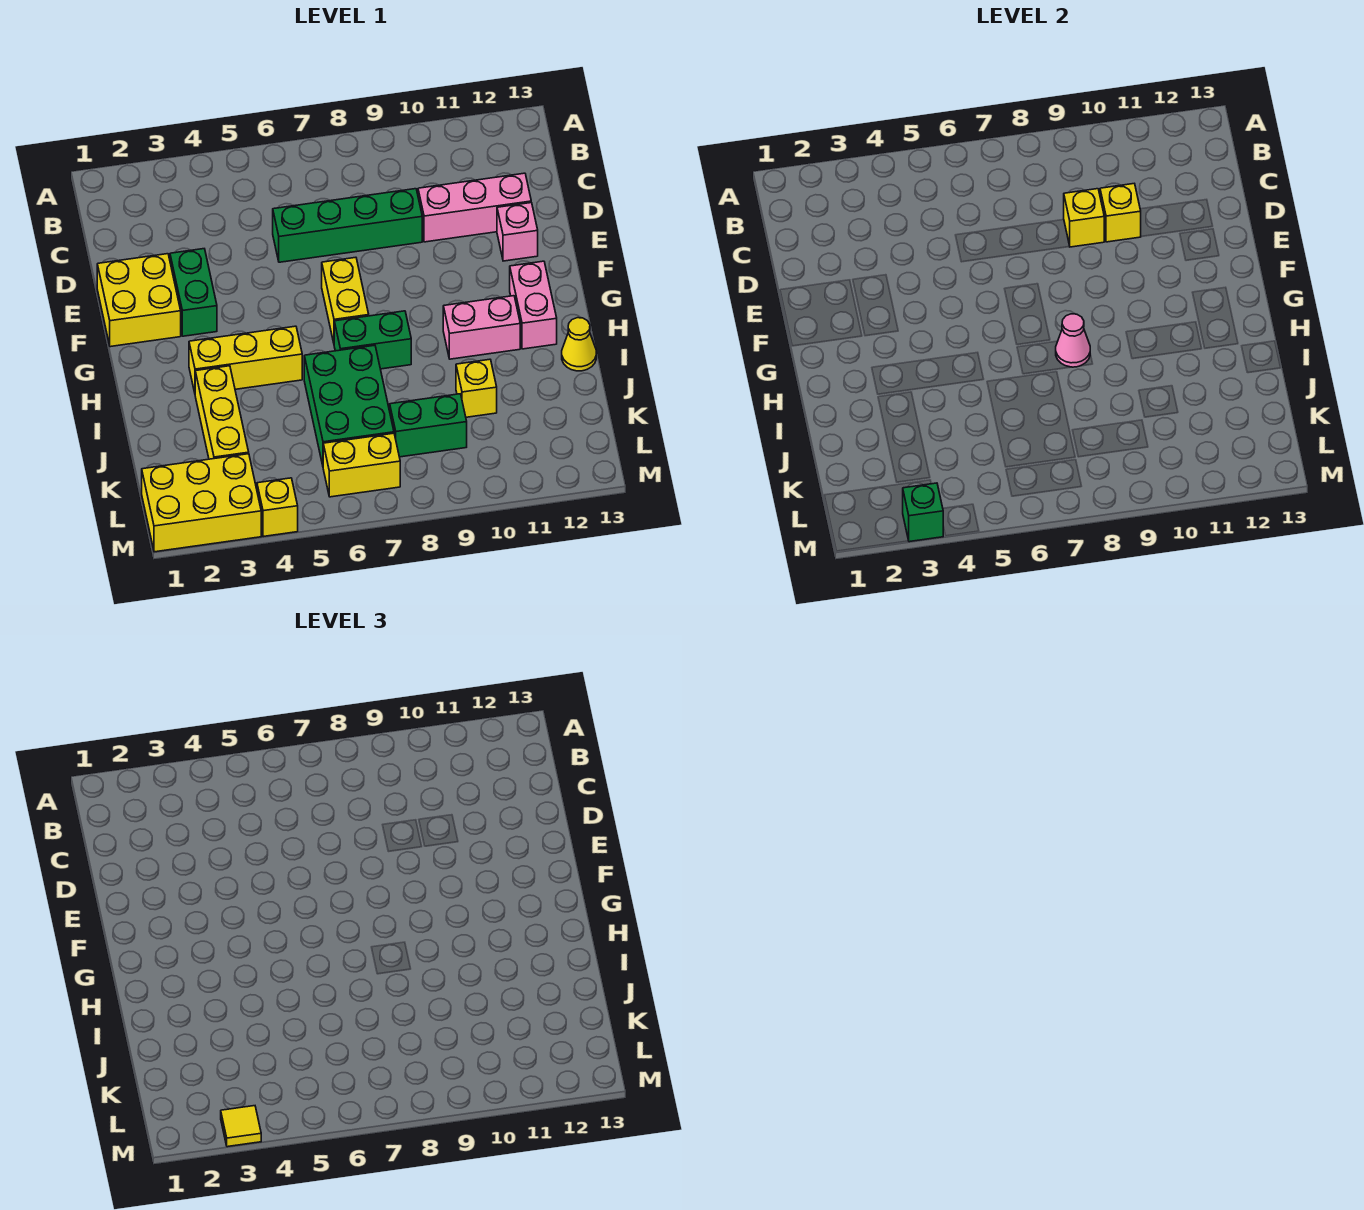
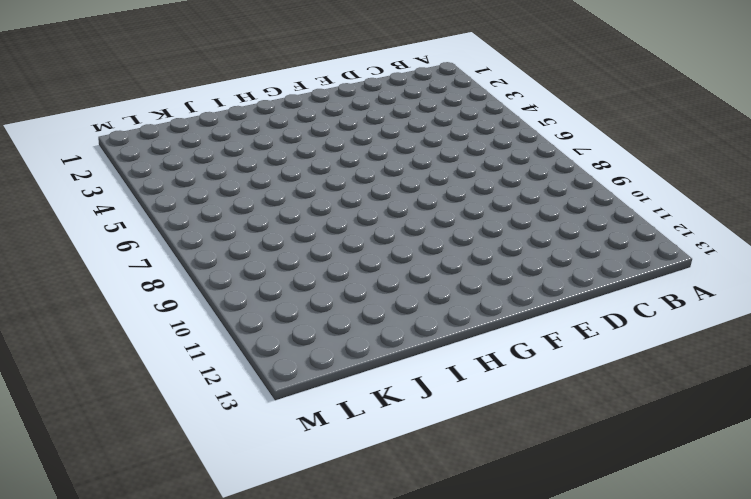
none -> green brick D6:D9 level 1
none -> pink brick D10:D12 level 1
none -> yellow brick E1:F2 level 1

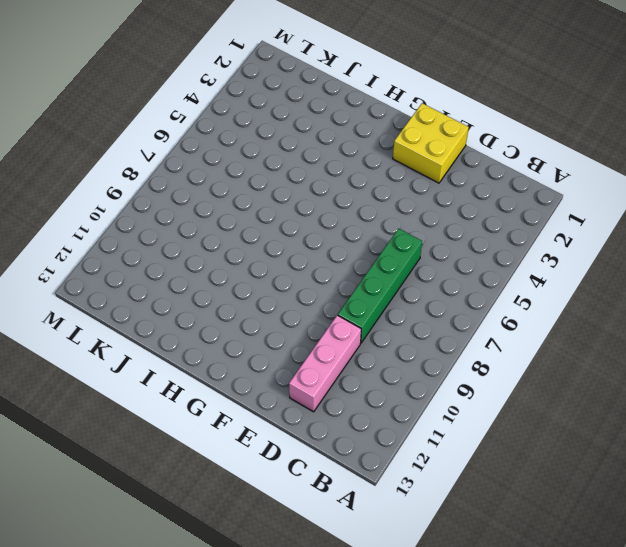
none -> green brick E3:F3 level 1
none -> pink brick E12 level 1
none -> yellow brick F7:G7 level 1

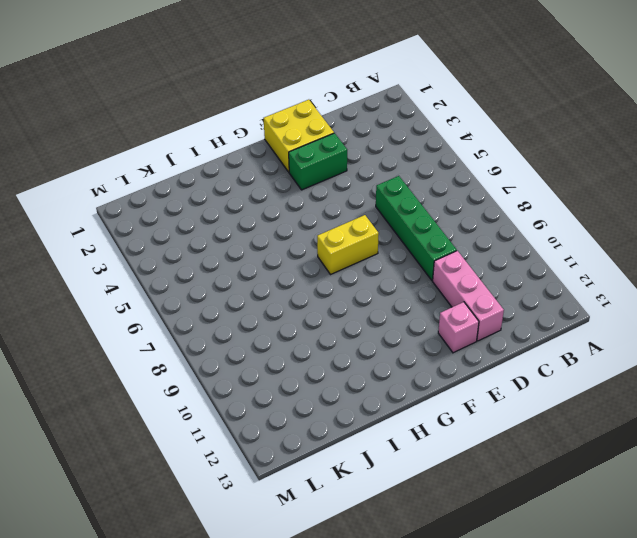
none -> pink brick G12:H12 level 1
none -> yellow brick H3:H5 level 1
none -> green brick H7:H8 level 1

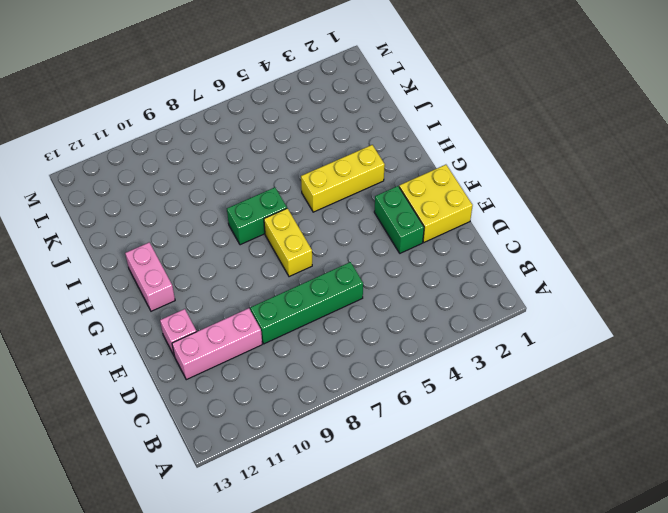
none -> pink brick H10:H11 level 1
none -> yellow brick I3:K3 level 1
none -> green brick I6:K7 level 1

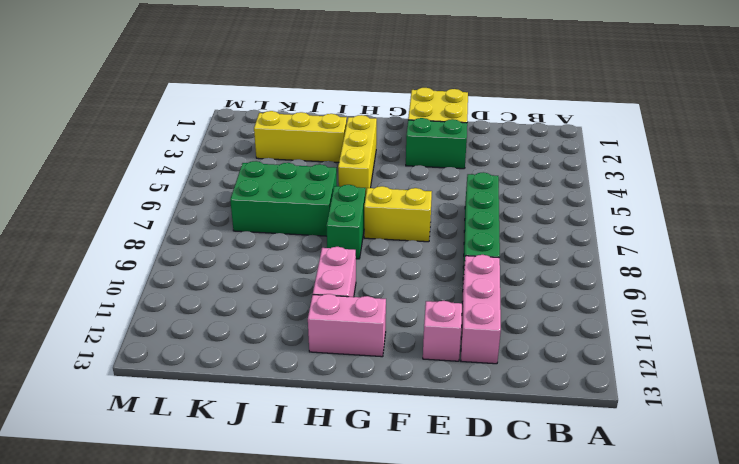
none -> yellow cone I13 level 1
none -> yellow brick J10 level 1
none -> green brick K8:K9 level 1

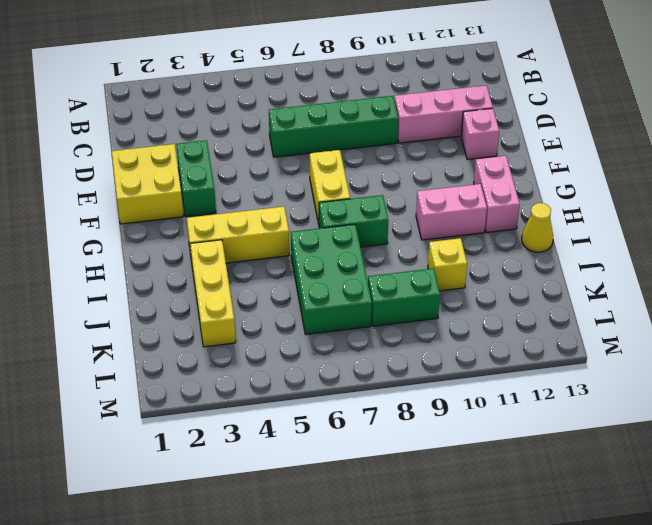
none -> yellow brick L1:M3 level 1
none -> yellow brick L6:L7 level 1
none -> yellow brick M4 level 1

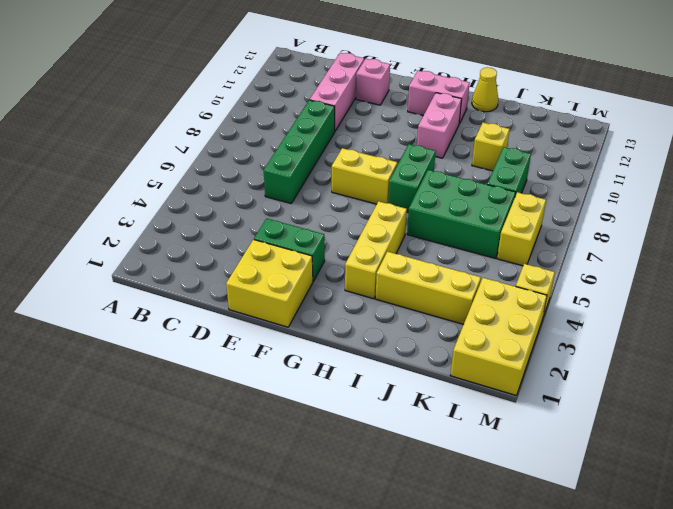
none -> yellow brick D9 level 2
none -> yellow brick D10 level 2
none -> pink cone H8 level 2

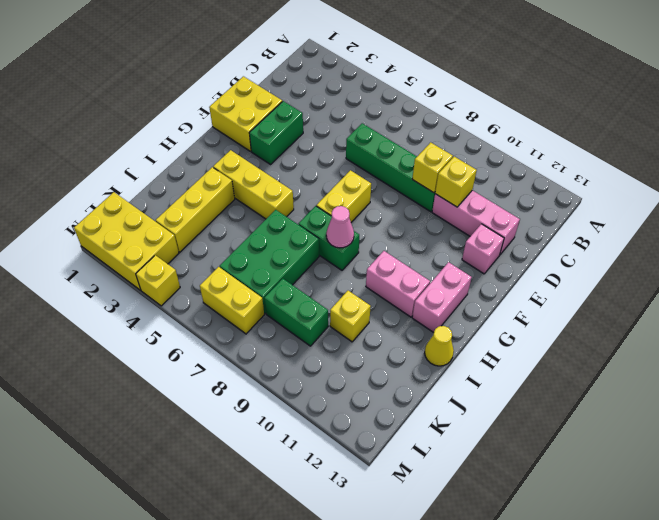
none -> green brick M3 level 2
none -> yellow tile M3 level 3

